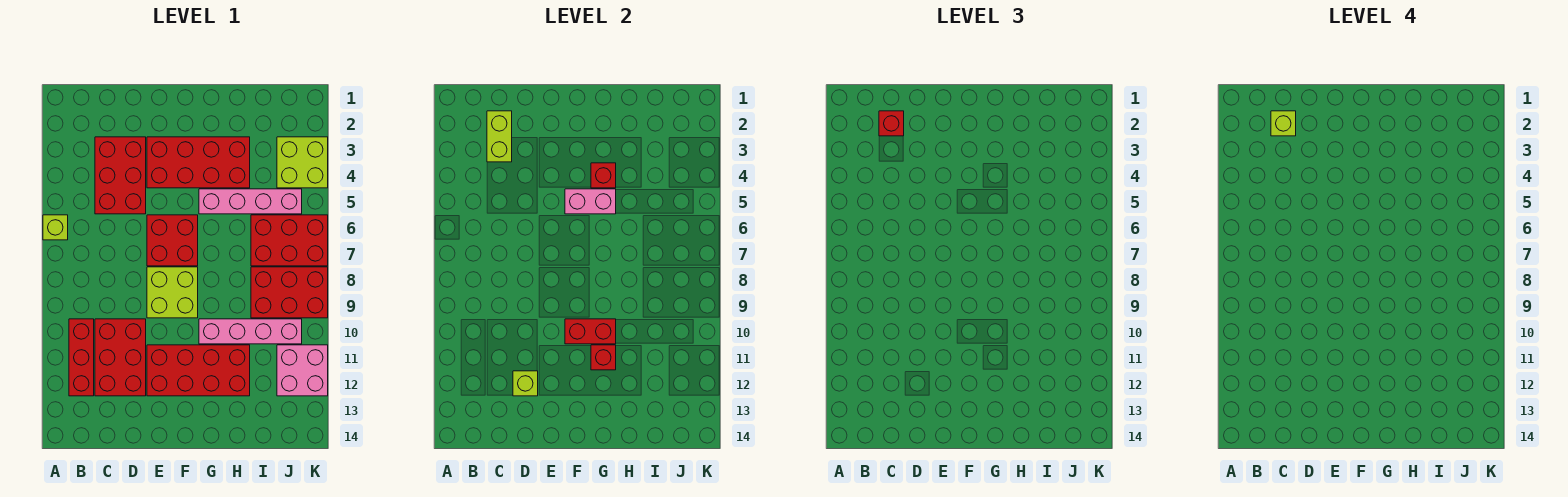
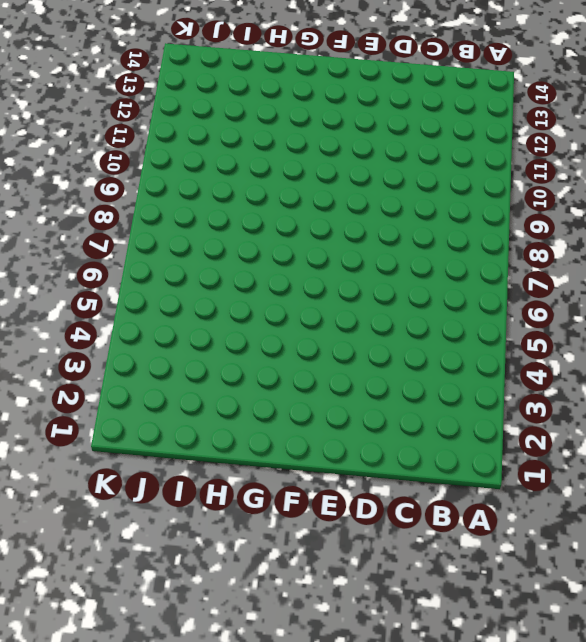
none -> lime brick A6 level 1
none -> red brick B10:B12 level 1
none -> red brick C3:D5 level 1

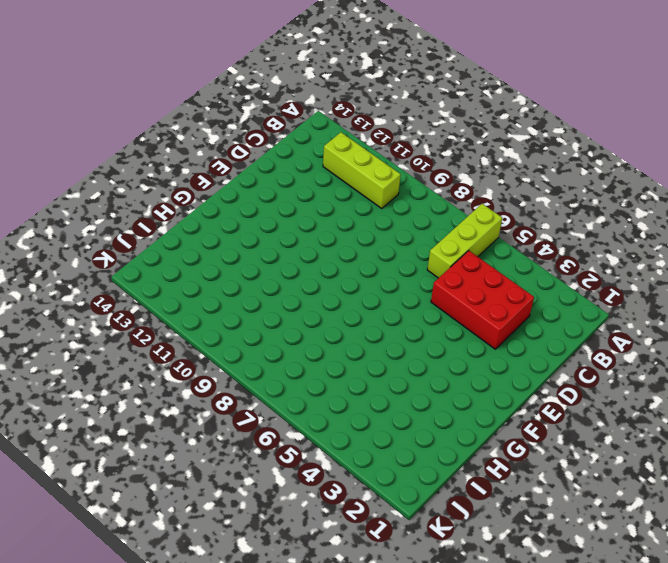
lime brick A6:C6 level 1 -> lime brick A6 level 1
lime brick B10:B12 level 1 -> red brick B10:B12 level 1
none -> red brick C10:D12 level 1
none -> red brick E3:H4 level 1
none -> red brick E6:F7 level 1

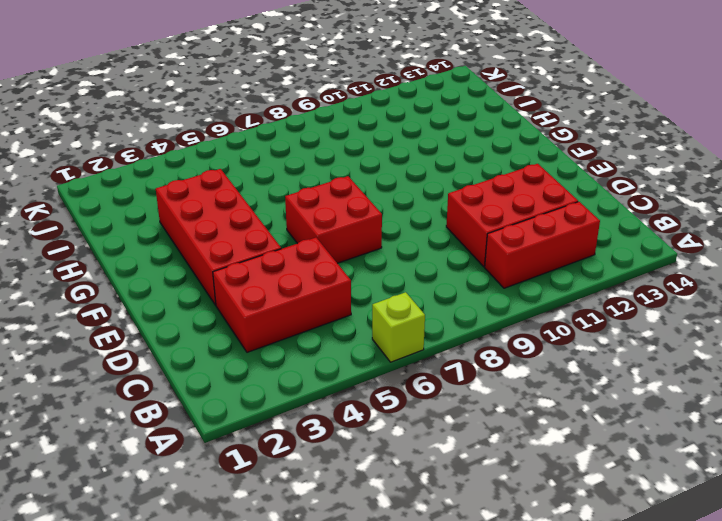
none -> lime brick E8:F9 level 1
none -> red brick E11:H12 level 1
none -> pink brick G5:J5 level 1

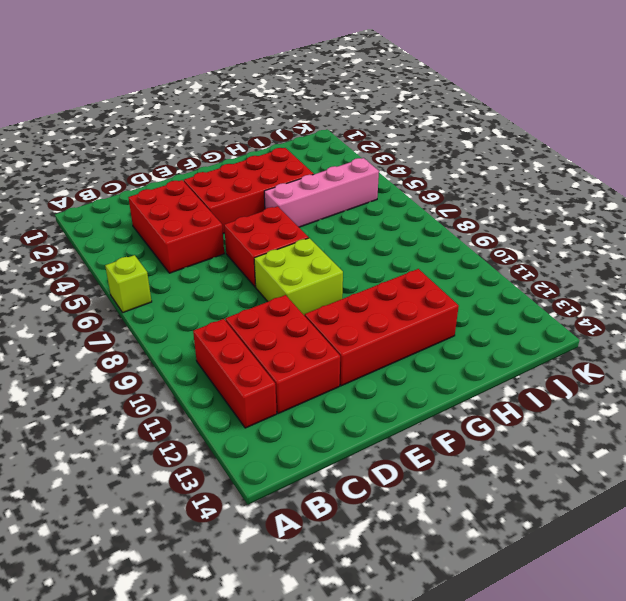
none -> pink brick G10:J10 level 1
none -> red brick I6:K7 level 1
none -> red brick I8:K9 level 1

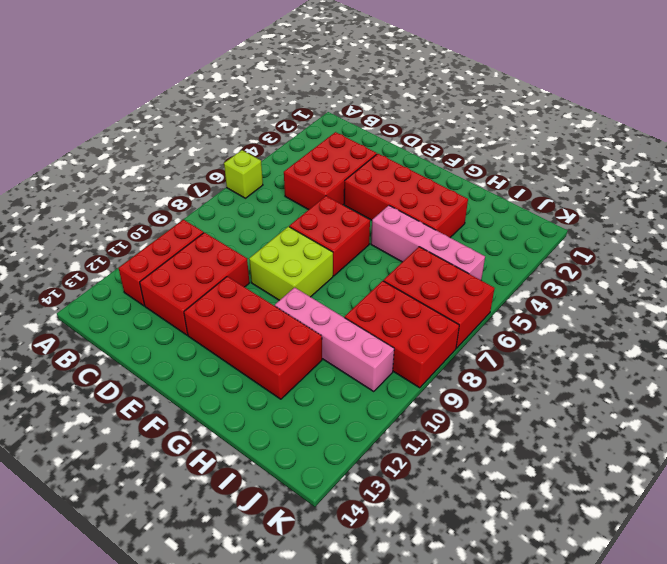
none -> lime brick J3:K4 level 1
none -> pink brick J11:K12 level 1
none -> lime brick C2:C3 level 2

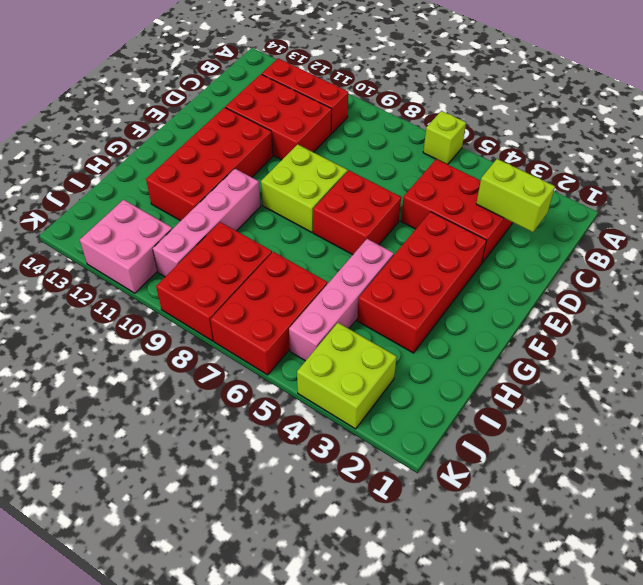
none -> lime brick D12 level 2
none -> pink brick F5:G5 level 2
none -> red brick F10:G10 level 2

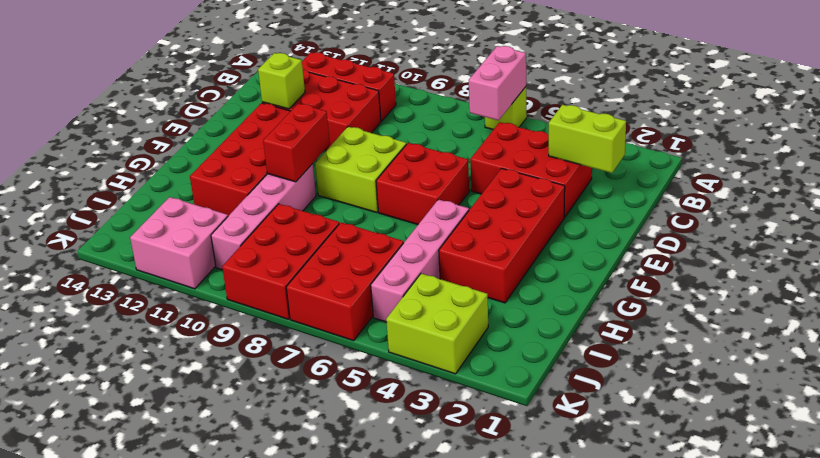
pink brick A6:B6 level 2 -> pink brick F5:G5 level 2
none -> red brick G4 level 2
none -> red brick G11 level 2
none -> red brick C2 level 3

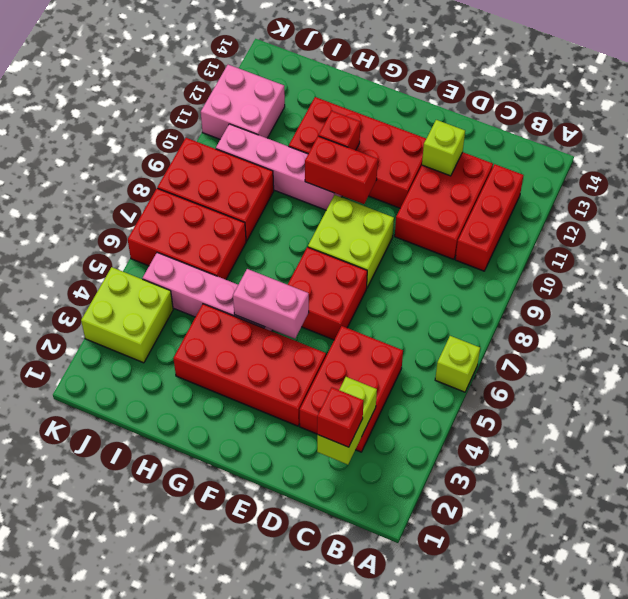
none -> red brick G4 level 2
none -> lime brick C2 level 4

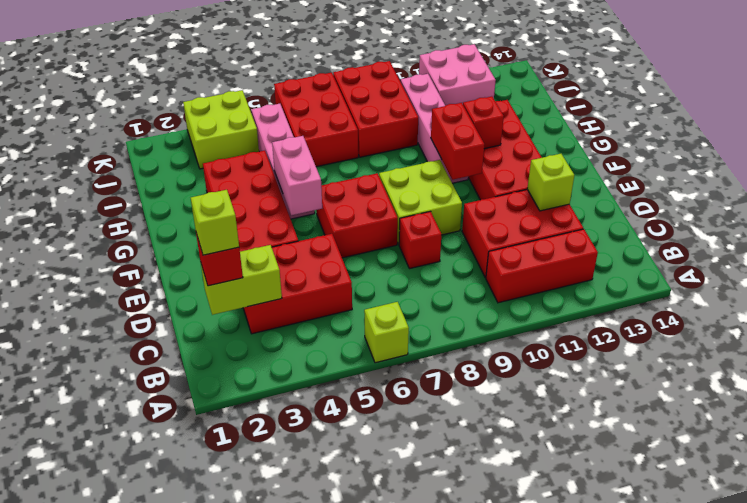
red brick D8 level 1 -> red brick G4 level 2

